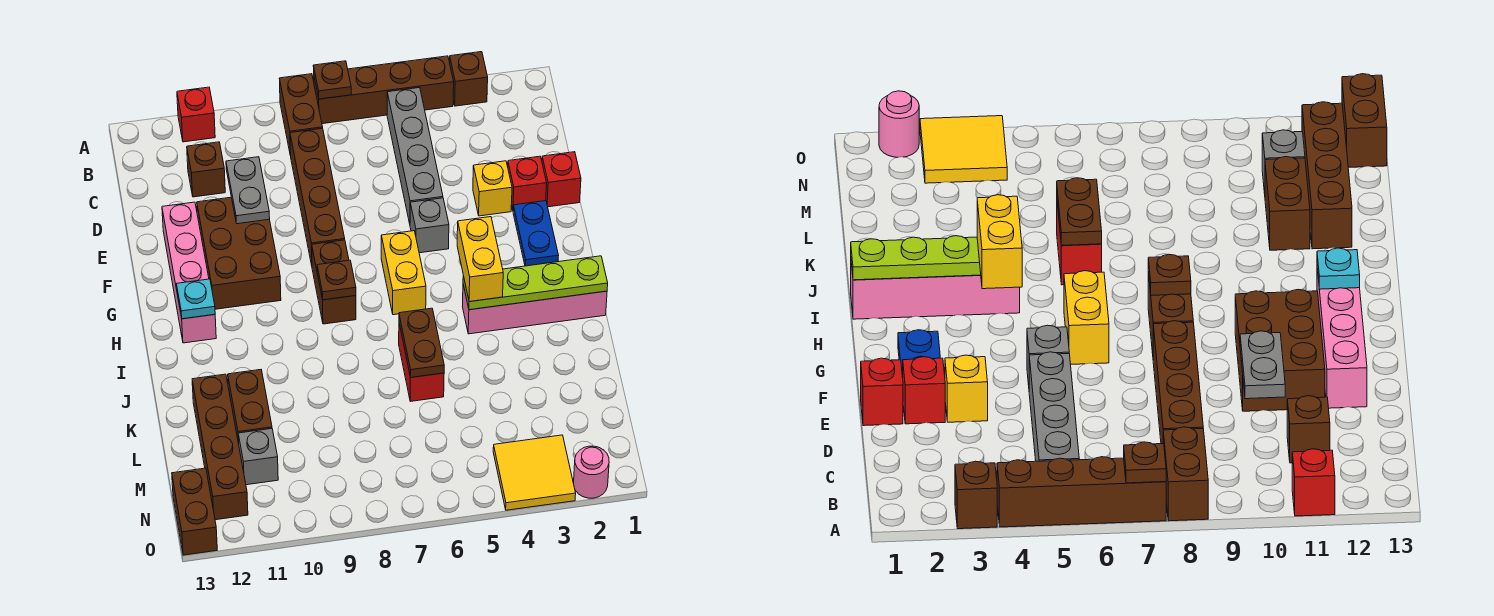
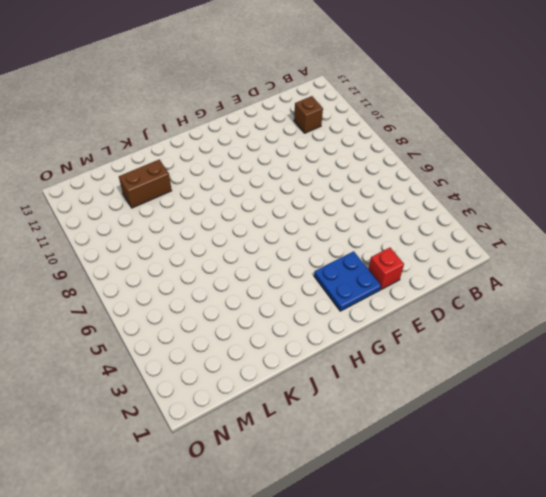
blue plate F2:G3 level 1 -> blue plate F2:G2 level 1
none -> brown brick A3 level 1
none -> brown brick A4:A7 level 1
none -> brown brick A8:B8 level 1
none -> red brick A11 level 1

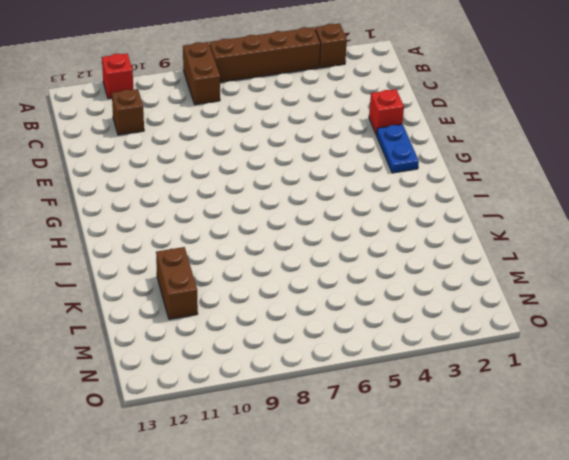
none -> grey brick B5:E5 level 1
none -> brown brick C8:F8 level 1
none -> red brick E1 level 1
none -> yellow brick E3 level 1

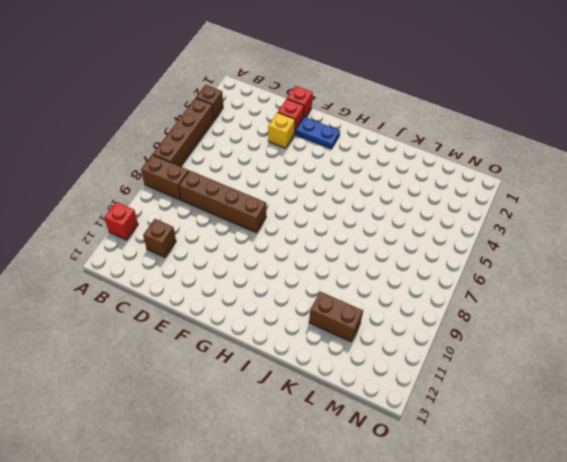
none -> grey brick B5:E5 level 1
none -> brown brick E10:G11 level 1
none -> pink brick E12:H12 level 1
none -> grey brick F5 level 1

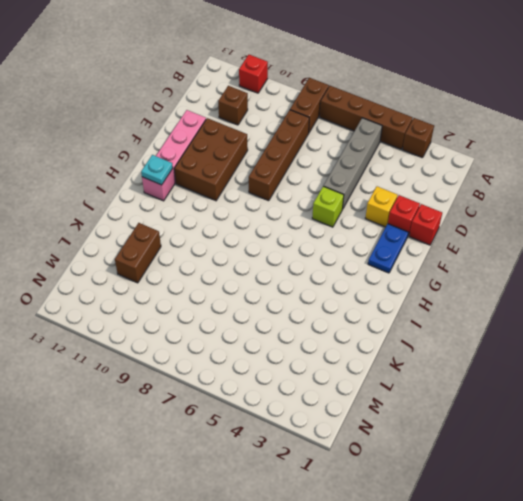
lime brick F5 level 1 -> grey brick F5 level 1
none -> yellow brick G6:H6 level 1
none -> brown brick G8:H8 level 1
none -> pink brick I1:I4 level 1
none -> red brick J6:K6 level 1

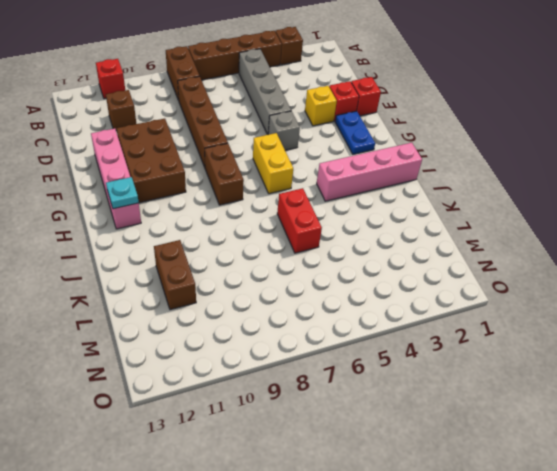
none -> brown brick K12:N12 level 1
none -> grey brick M11 level 1
none -> yellow tile N3:O4 level 1
none -> brown brick N13:O13 level 1

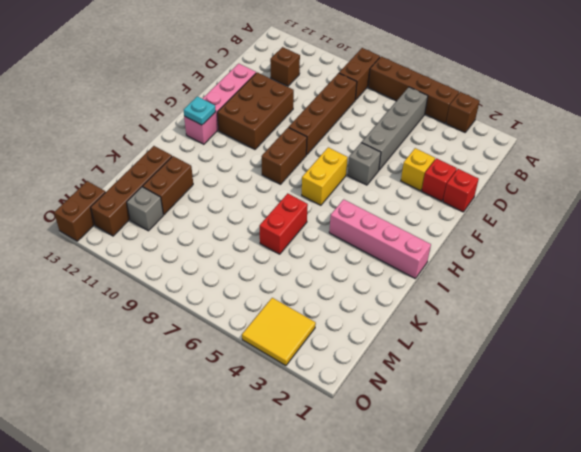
none -> red brick A11 level 1
none -> blue plate F2:G2 level 1
none -> pink round brick O2 level 1
none -> brown plate A7 level 2

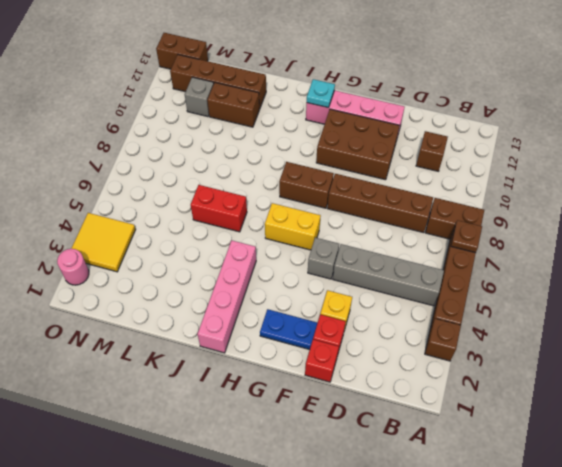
none -> red brick A11 level 1
none -> grey plate D10:E10 level 2
none -> brown plate H8 level 2
none -> lime plate I1:I4 level 2

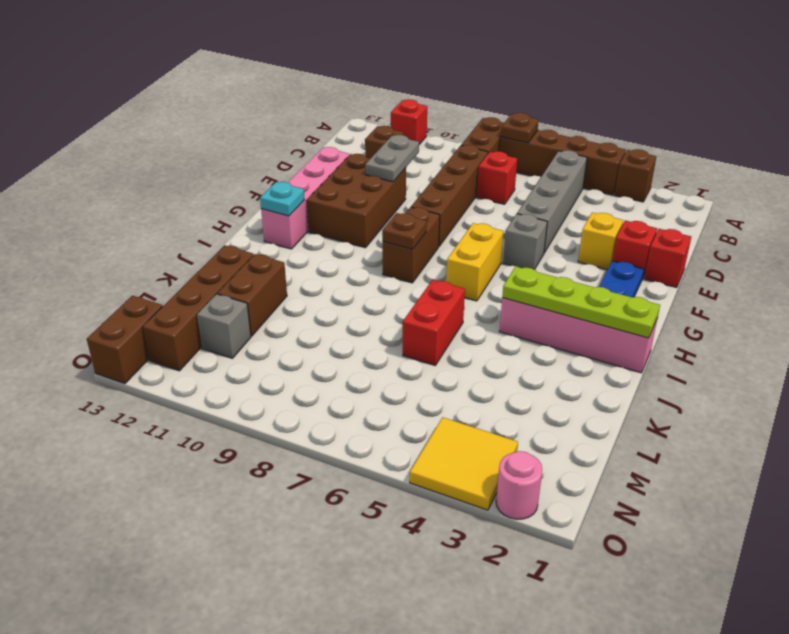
red brick C7 level 1 -> none
none -> brown plate J6:K6 level 2
none -> yellow brick H4:I4 level 3

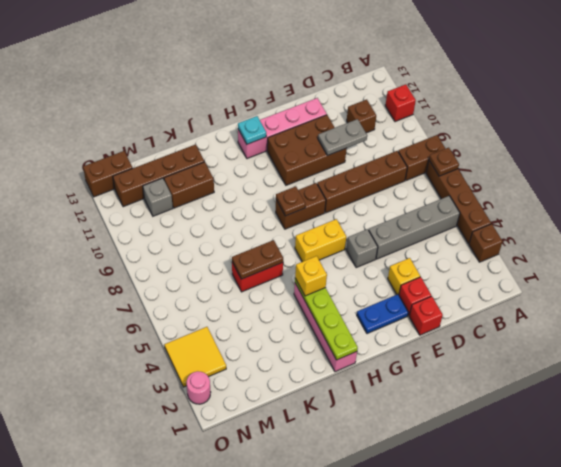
yellow brick I4 level 3 -> yellow brick H4:I4 level 3

